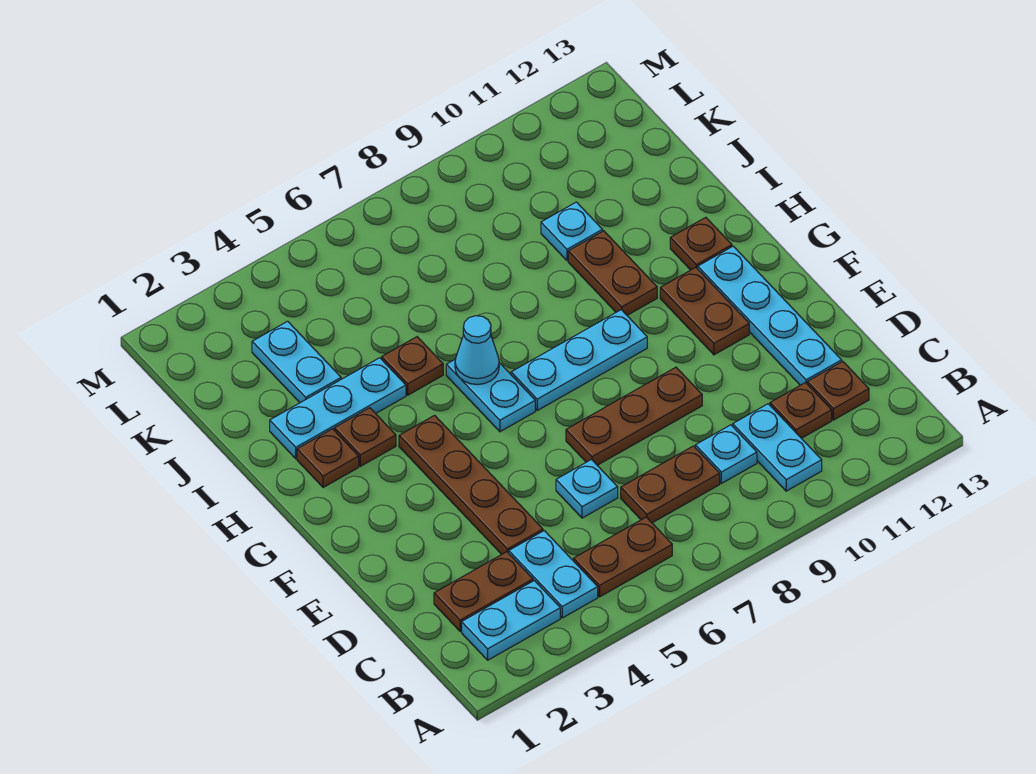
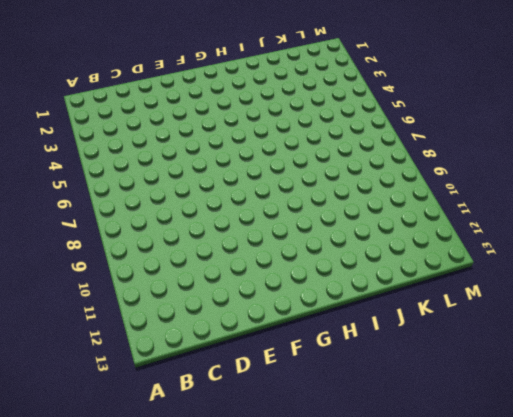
none -> cyan plate B2:B3 level 1
none -> cyan plate B4:C4 level 1
none -> brown plate B5:B6 level 1

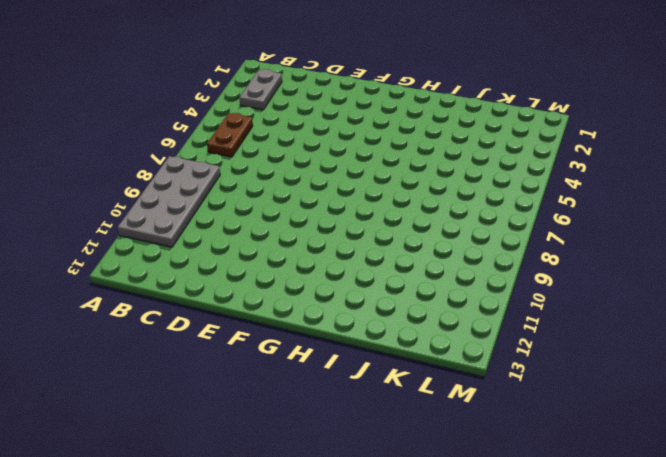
grey plate A8:B11 level 1 -> cyan plate B10:C10 level 1
grey plate B2:B3 level 1 -> cyan plate B2:B3 level 1
none -> cyan plate B4:C4 level 1
none -> brown plate C2:C3 level 1
none -> brown plate C7:C8 level 1

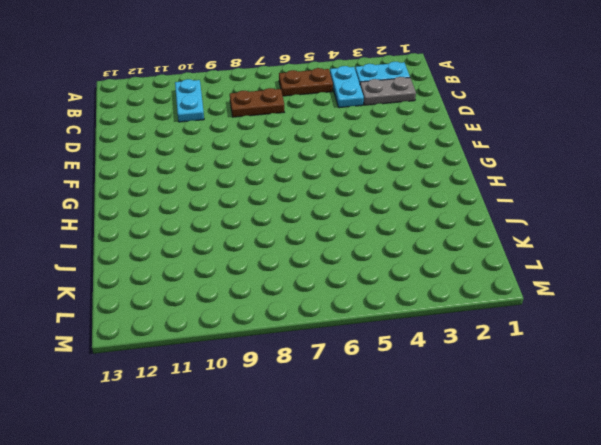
grey plate C2:C3 level 1 -> brown plate C2:C3 level 1
none -> cyan plate C9 level 1
none -> brown plate C11 level 1
none -> brown plate C12 level 1

